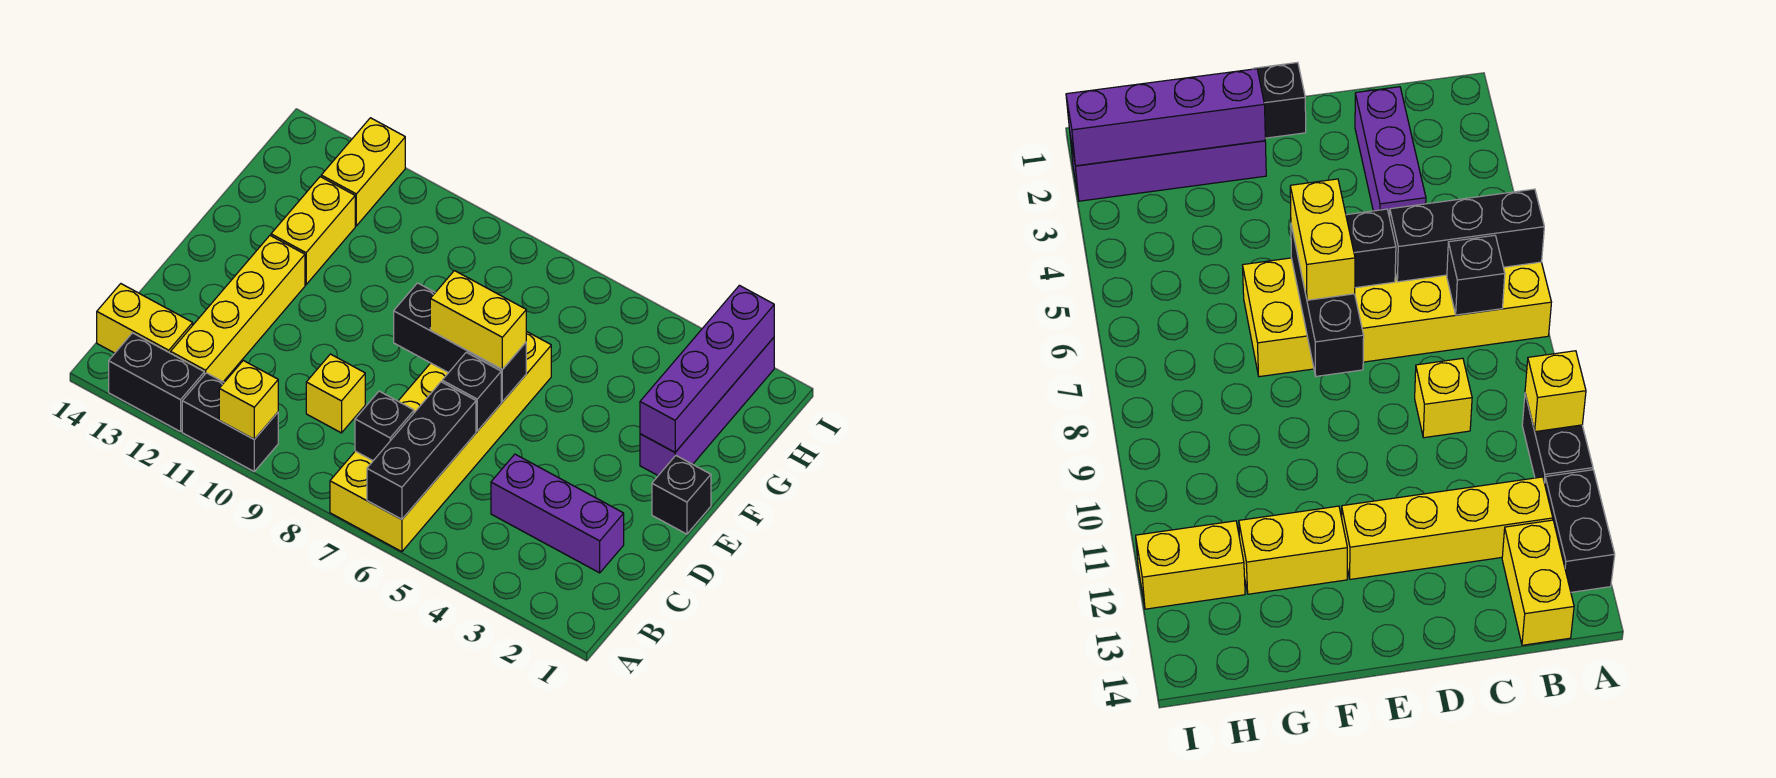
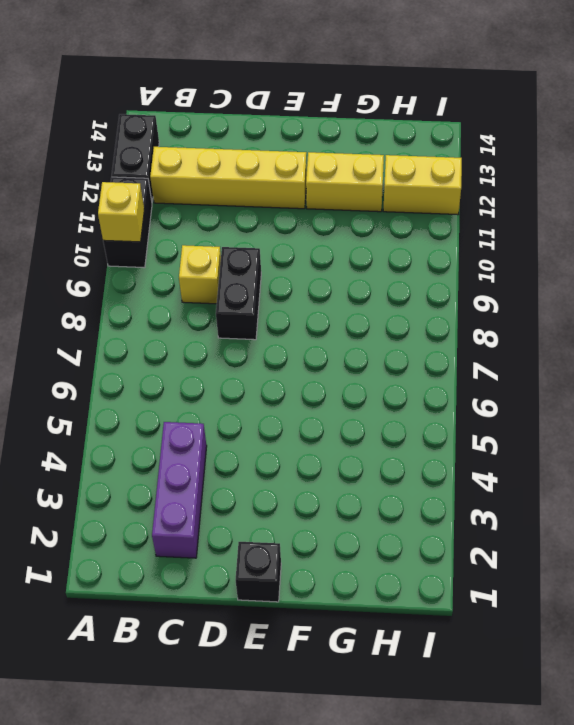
black brick D8:D9 level 1 -> none
none -> yellow brick A6:F7 level 1
none -> yellow brick B13:B14 level 1
none -> purple brick F2:I2 level 1

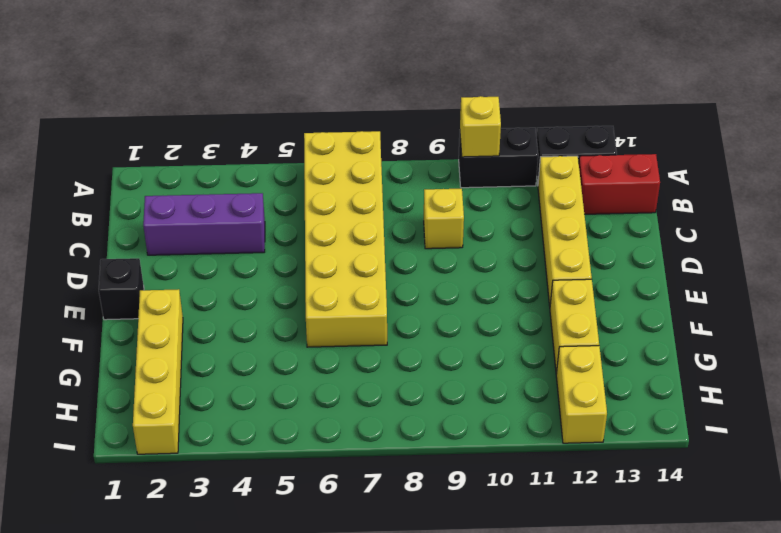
red brick B13:B14 level 1 -> yellow brick B13:B14 level 1
yellow brick F2:I2 level 1 -> purple brick F2:I2 level 1
none -> black brick A6:C6 level 2
none -> black brick B7 level 2
none -> black brick D6 level 2

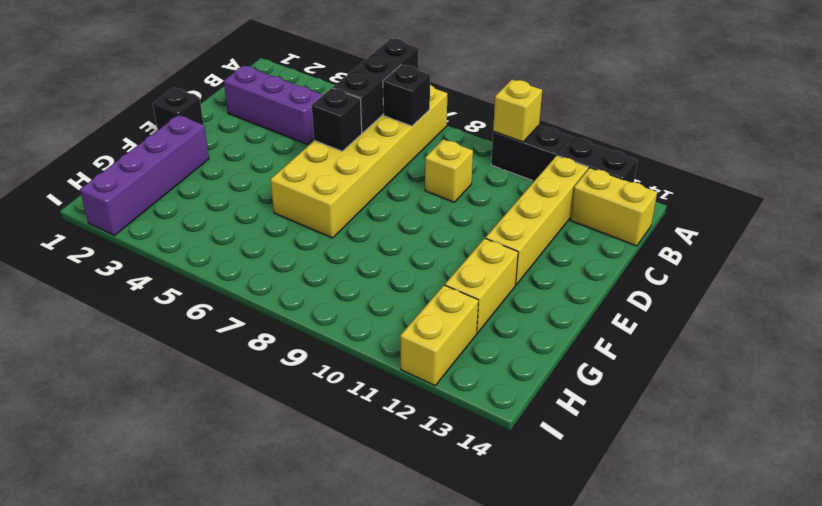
none -> black brick E6:E8 level 2
none -> purple brick F2:I2 level 2
none -> yellow brick E6:E7 level 3

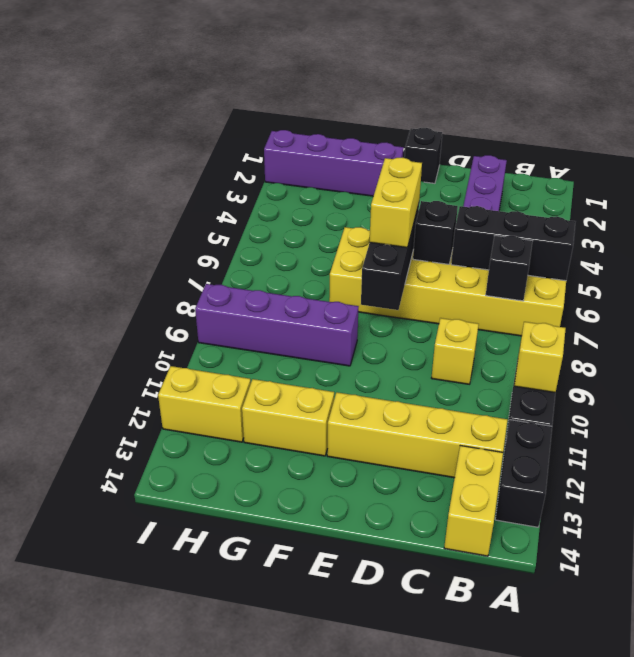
purple brick F9:I9 level 1 -> purple brick F2:I2 level 2

